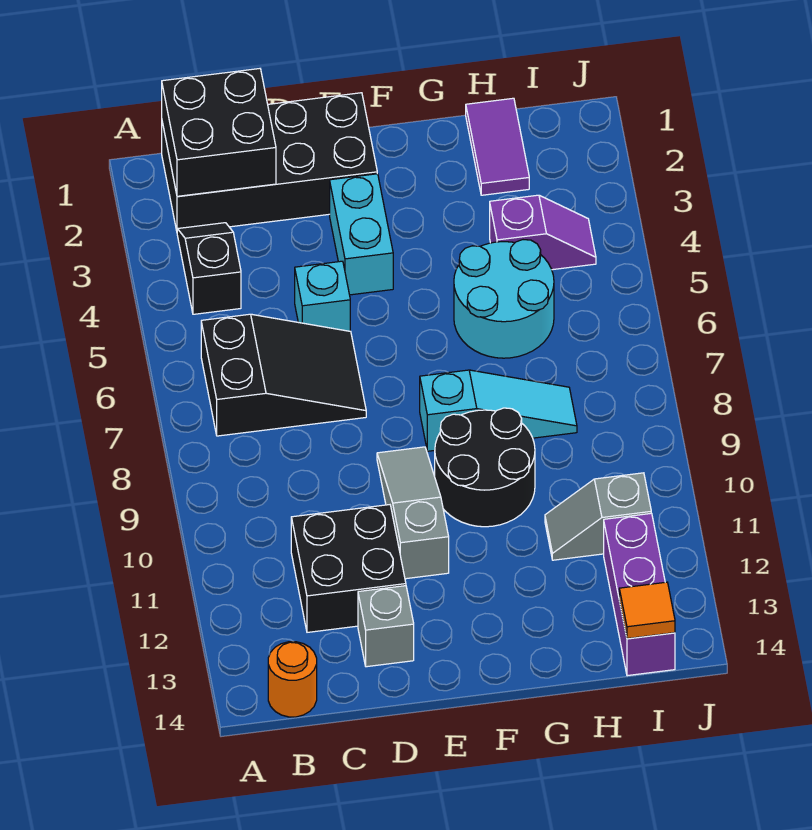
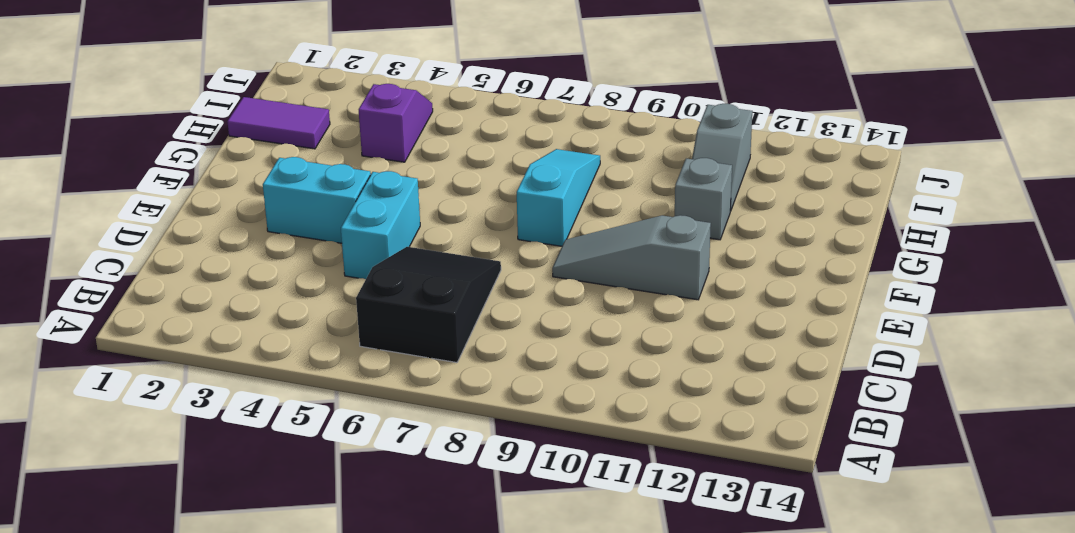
cyan brick D5:E5 level 1 -> cyan brick D5 level 1
grey brick G11 level 1 -> grey brick D13 level 1
none -> black brick B1:E2 level 1
none -> black slope B3:B4 level 1 top 4
none -> orange round brick B14 level 1

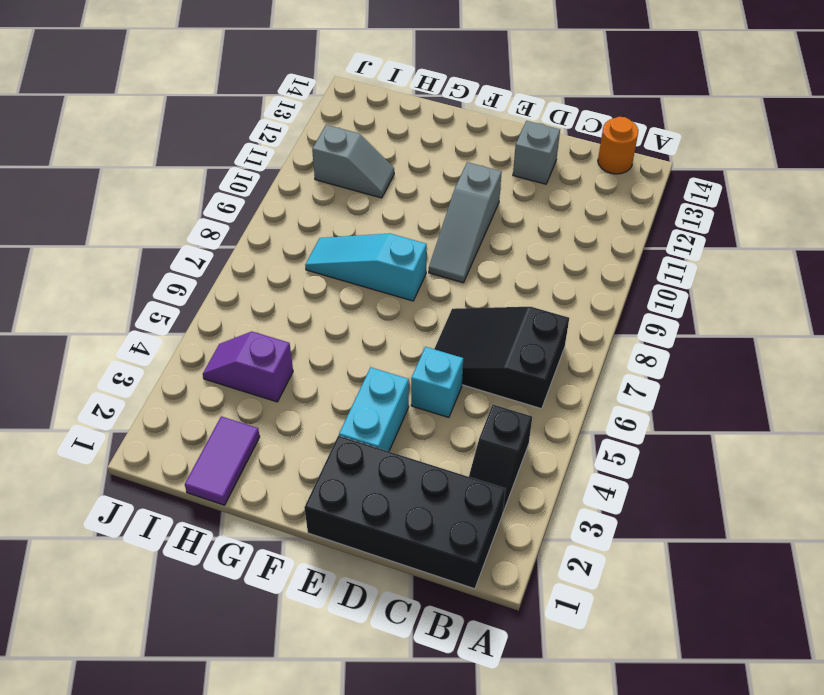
none -> black brick C11:D12 level 1
none -> black round brick F9:G10 level 1
none -> cyan round brick G5:H6 level 1

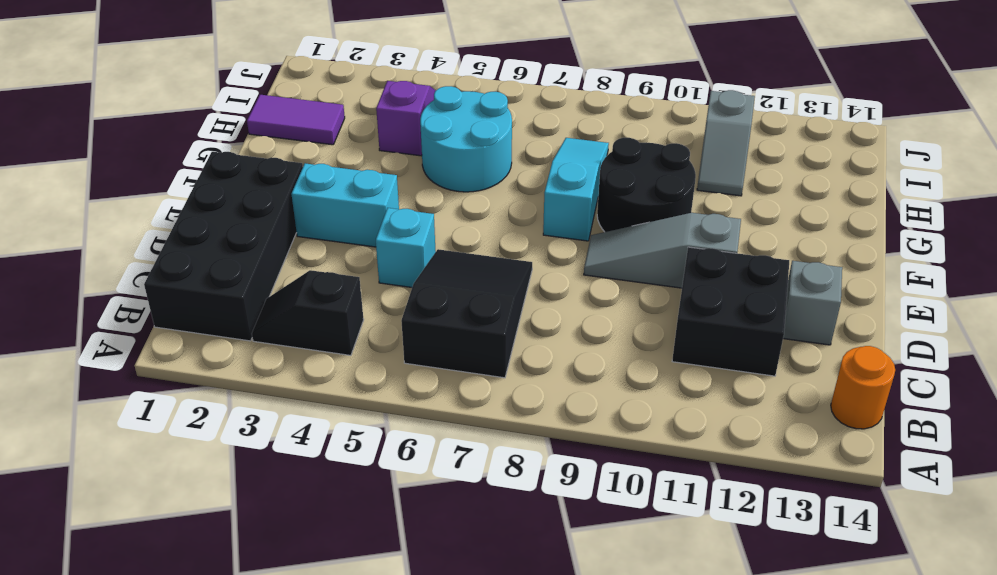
none -> purple brick I12:I14 level 1
none -> black brick B1:C2 level 2
none -> orange tile I14 level 2

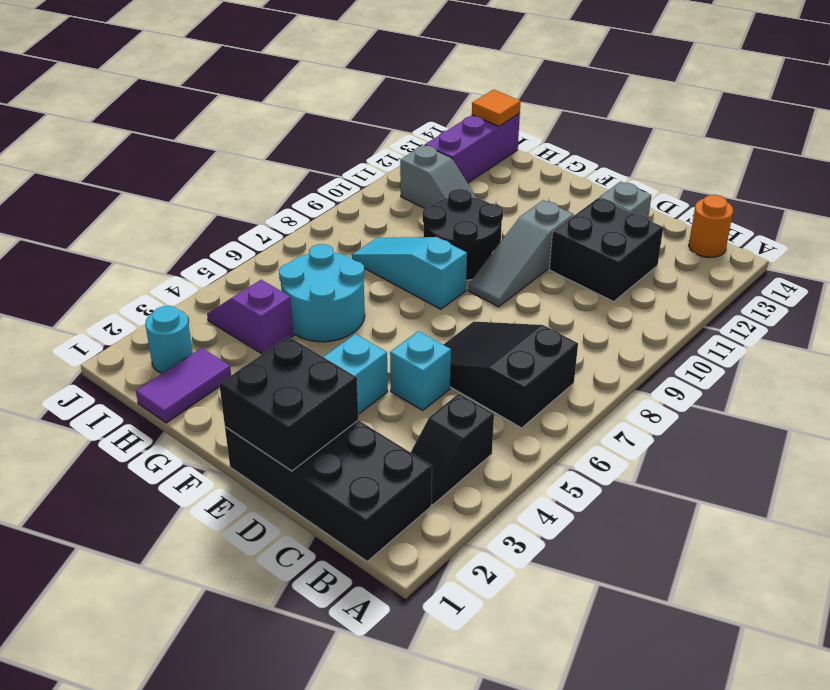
black brick D1:E2 level 2 -> black brick B1:C2 level 2
cyan round brick I2 level 1 -> none

